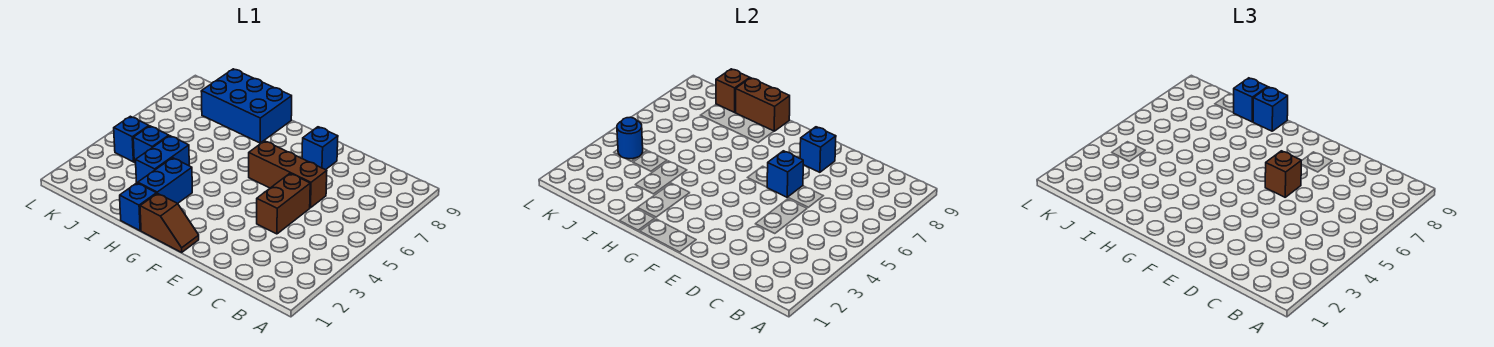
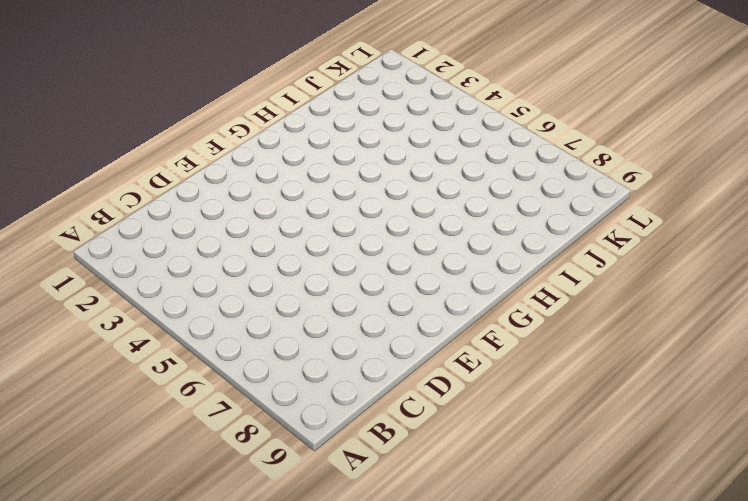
none -> brown brick D4:D5 level 1
none -> brown brick D6:F6 level 1
none -> blue brick E8 level 1

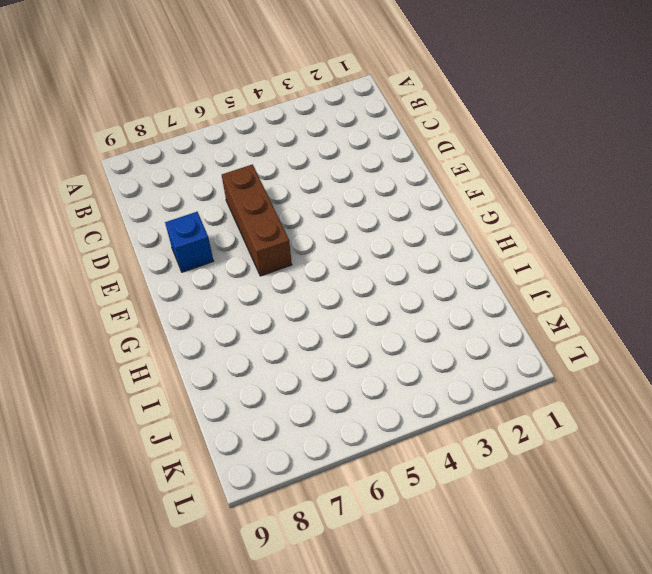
none -> brown brick D4:D5 level 1
none -> brown slope F1:G1 level 1 top G
none -> blue brick H1 level 1

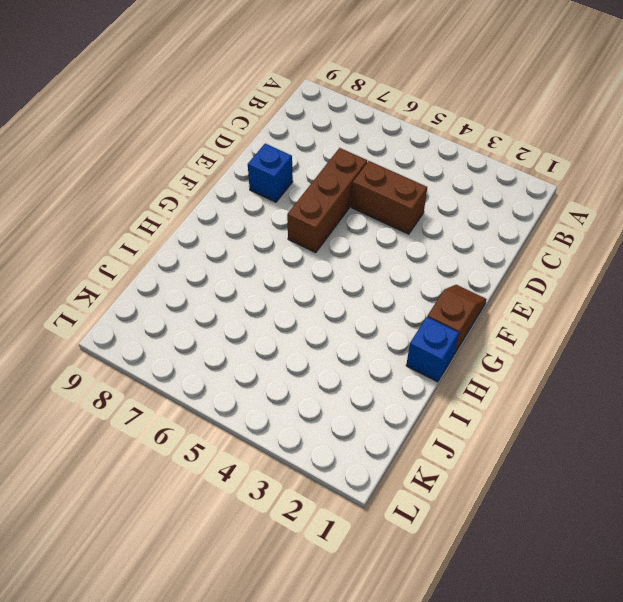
none -> blue brick H2:H3 level 1
none -> blue brick H8:J9 level 1
none -> blue brick I3:I4 level 1

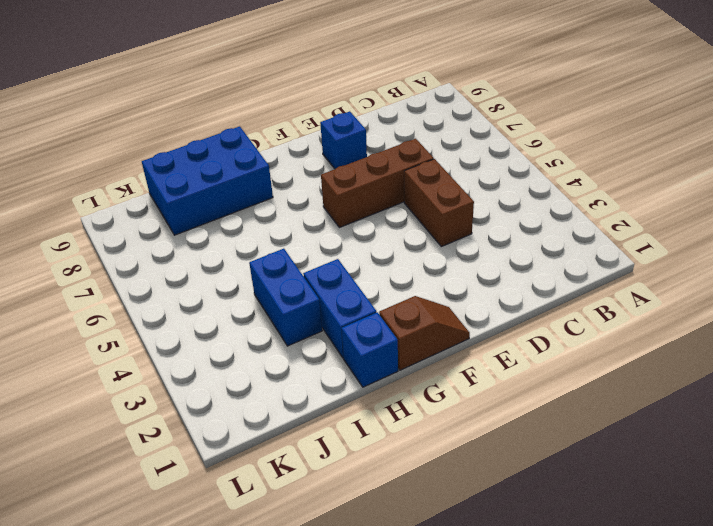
none -> blue brick J4 level 1
none -> blue brick K4 level 1
none -> blue brick E6 level 2

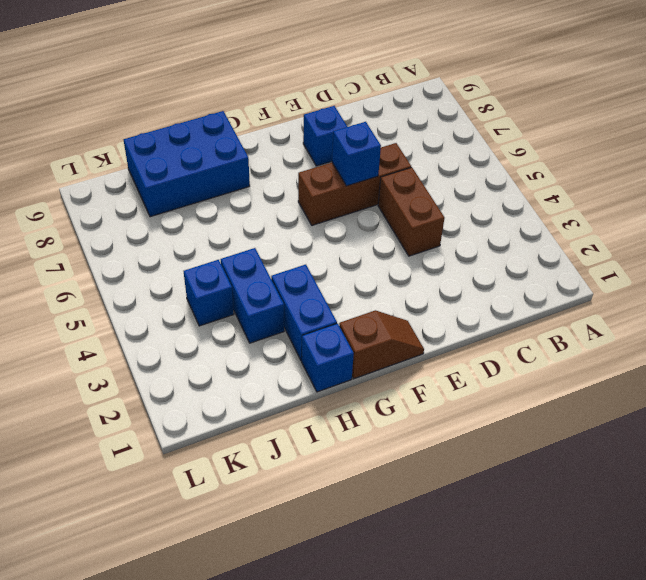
none -> blue brick K4 level 1
none -> blue brick E8 level 2
none -> brown brick H9:I9 level 2

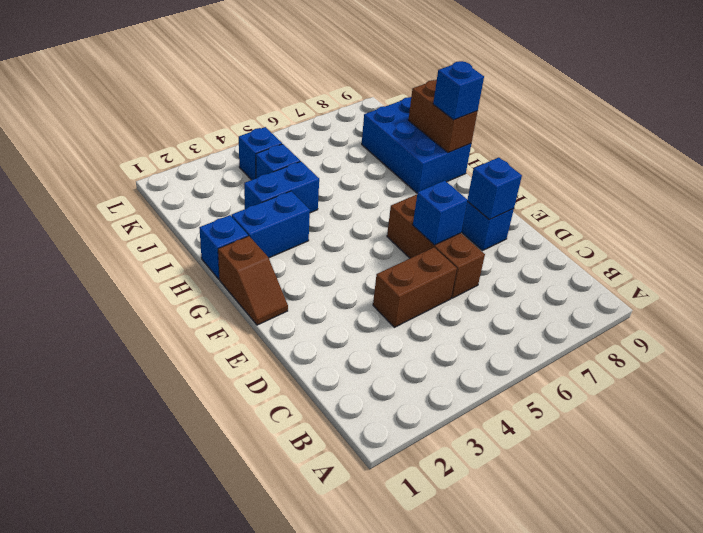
none -> brown brick J9 level 2
none -> blue round brick K4 level 2
none -> brown brick E6 level 3

